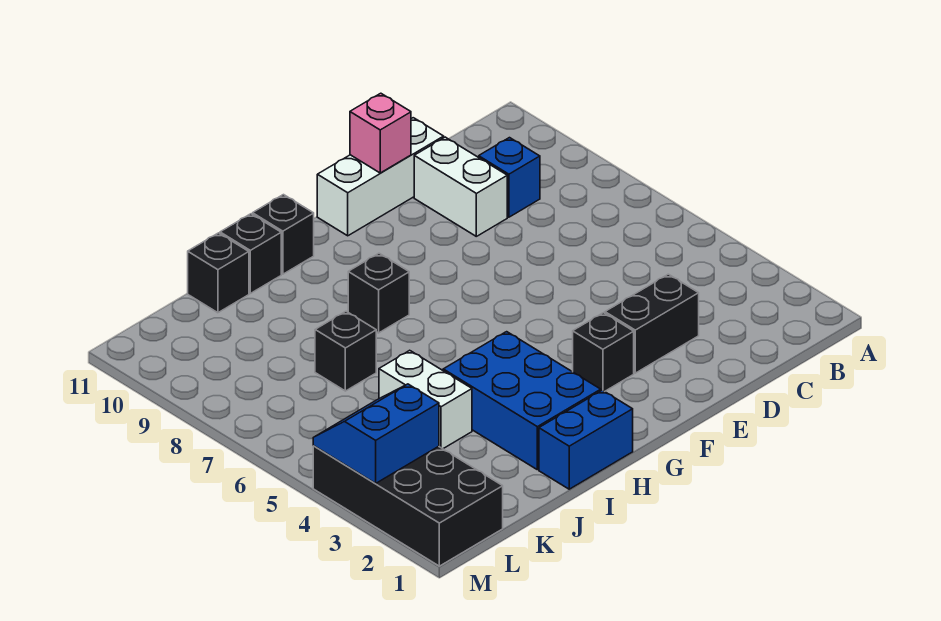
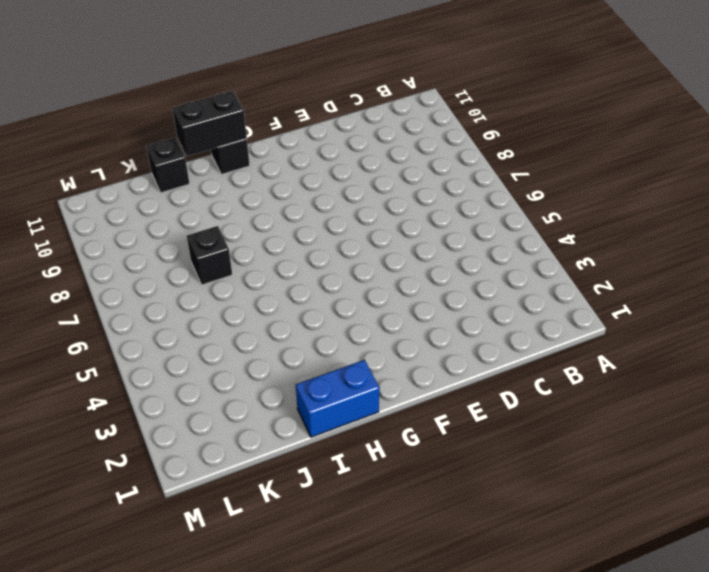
black brick H11:I11 level 2 -> black brick D3:E3 level 1
none -> blue brick C9 level 1
none -> white brick D9:D10 level 1
none -> white brick D11:F11 level 1

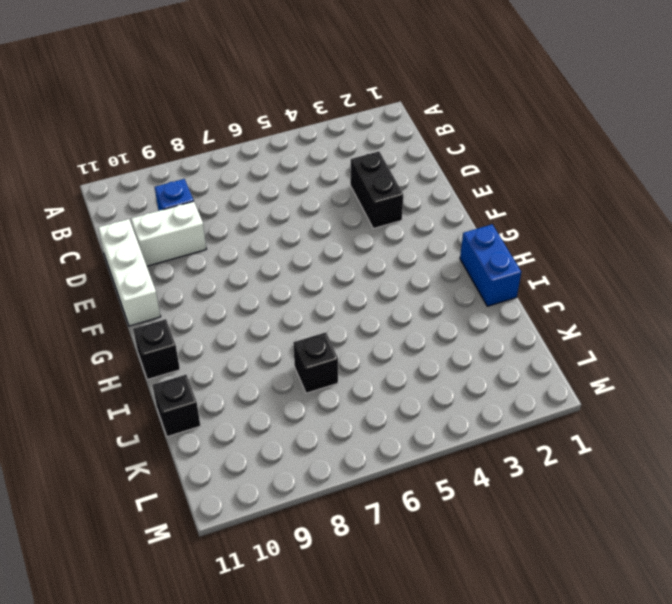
none -> black brick F3 level 1
none -> blue brick H2:I4 level 1
none -> black brick H8 level 1

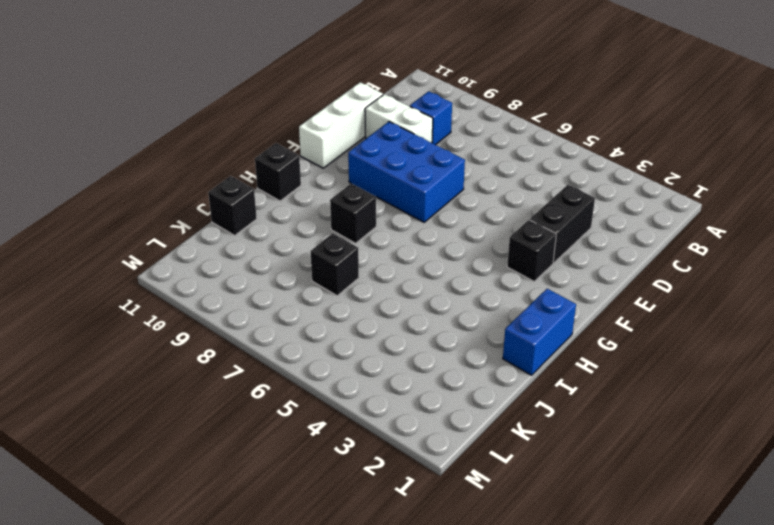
blue brick E7:F9 level 1 -> blue brick H2:I4 level 1
none -> black brick I11 level 1
none -> white brick J4:J5 level 1
none -> black brick L1:M4 level 1

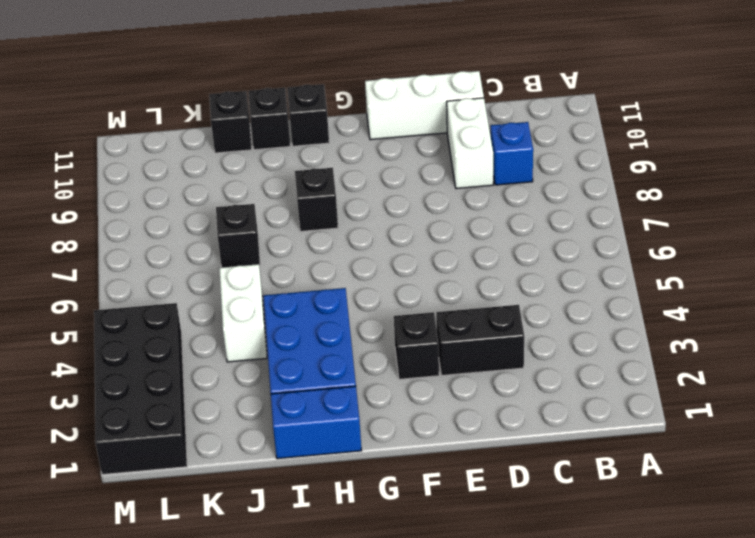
none -> pink brick E11 level 2
none -> blue slope L3:M4 level 2 top 3

